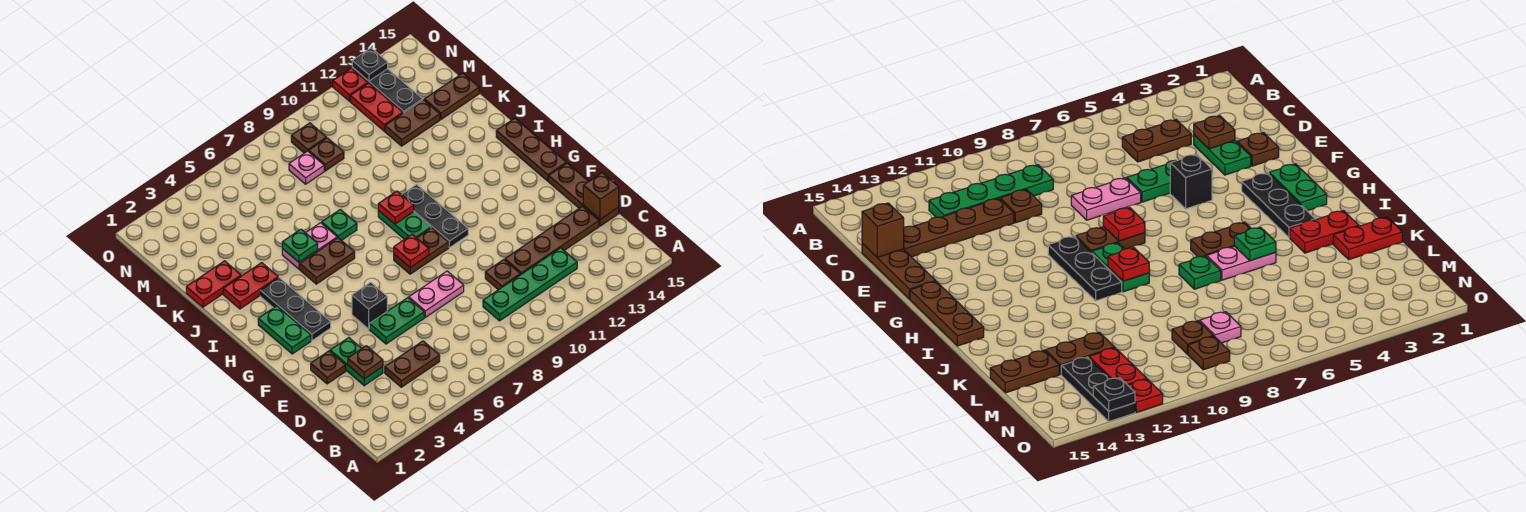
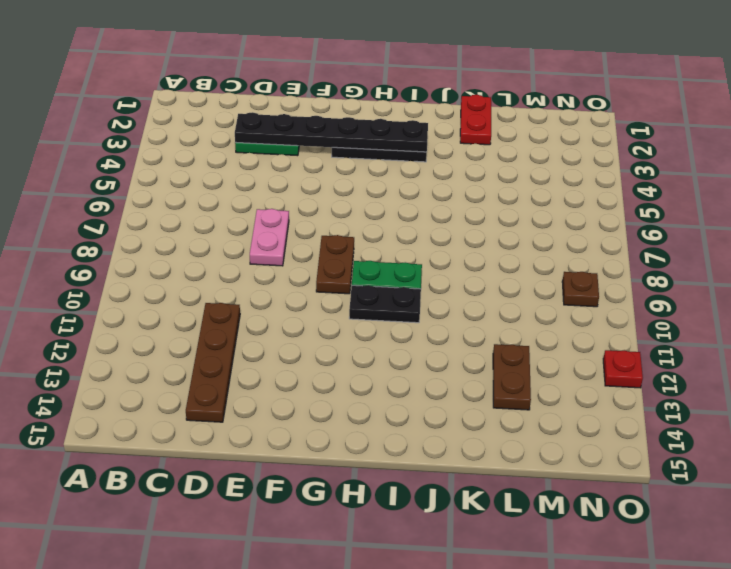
black plate D3:I3 level 2 -> brown plate D3 level 2
black plate H10:I10 level 1 -> black plate G10:I10 level 1
none -> brown plate C4:C5 level 1
none -> green plate C9:C12 level 1
none -> brown plate D10 level 1
none -> brown plate D15:F15 level 1

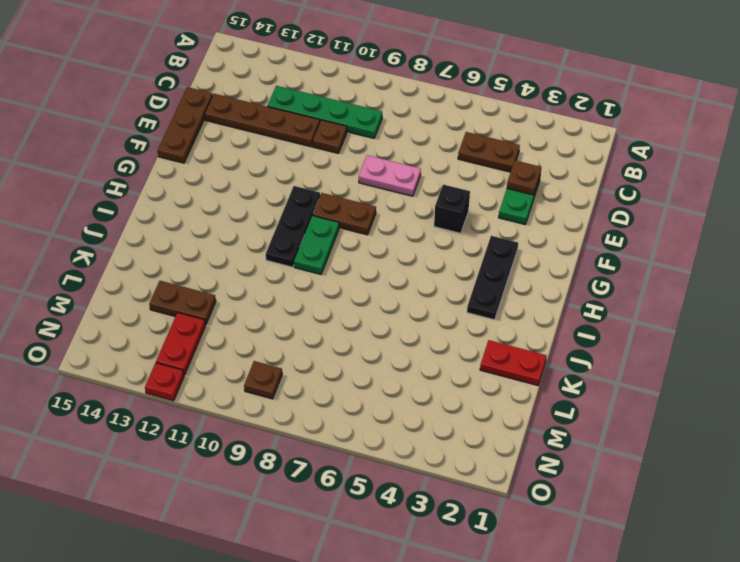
none -> brown plate E2 level 1
none -> green plate E5:E6 level 1
none -> green plate G2:H2 level 1
none -> brown plate G15:I15 level 1

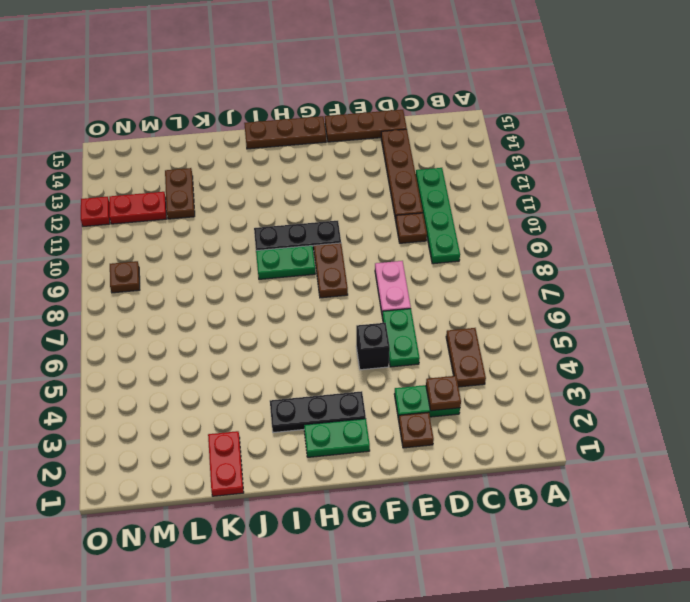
none -> brown plate I5:I6 level 1
none -> red plate J2:J3 level 1
none -> pink plate J5:J6 level 1
none -> green plate J7 level 1

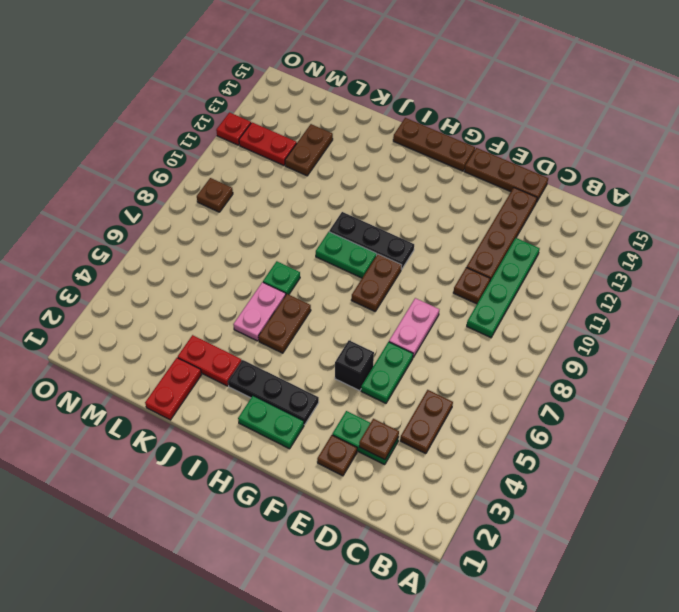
red plate J3:K3 level 1 -> red plate J2:J3 level 1
none -> brown plate L14:L15 level 1
none -> pink plate M8 level 1
none -> brown plate M9 level 1
none -> black plate M13:O13 level 1

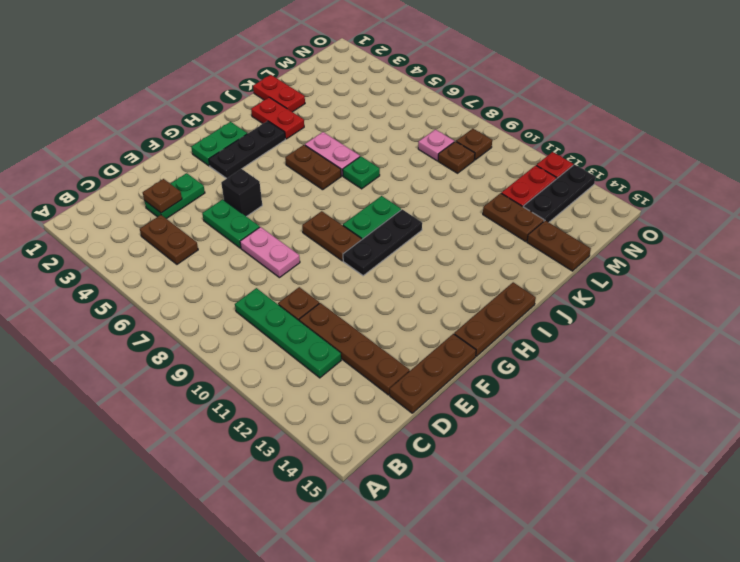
none -> brown plate E2 level 1
none -> brown brick D15 level 2
none -> red plate G8 level 2
none -> red plate I9 level 2

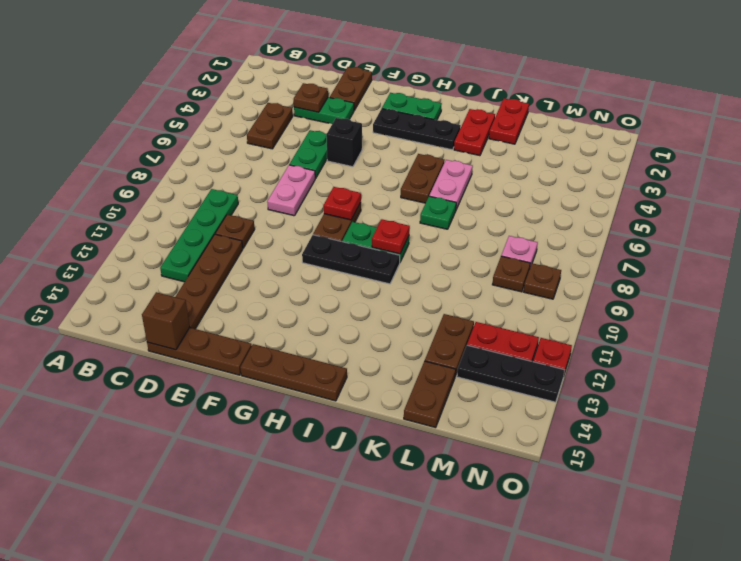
brown plate E1:E2 level 1 -> brown plate E2 level 1
none -> green plate J5 level 2
none -> black plate O13 level 2

